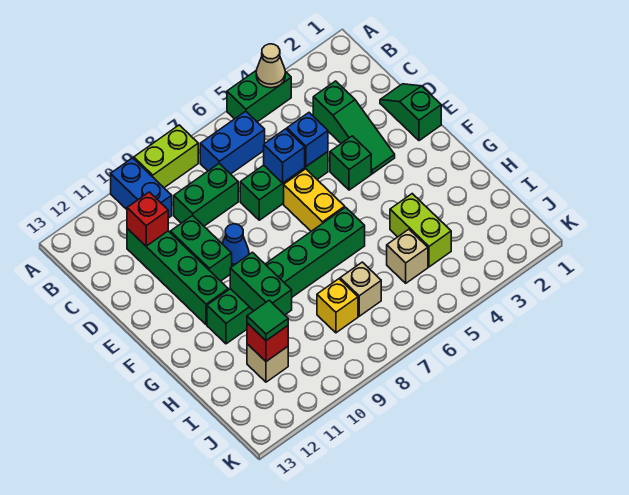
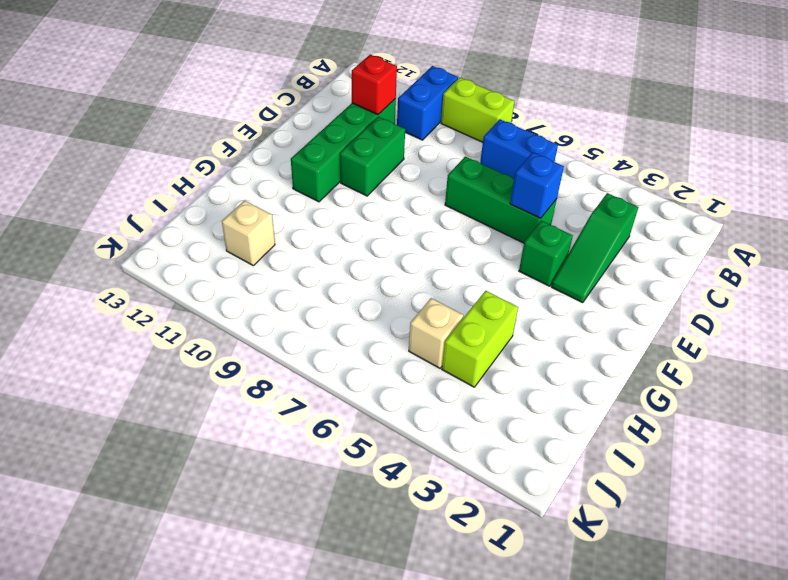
none -> green brick A4:A5 level 1
none -> green brick C8:C9 level 1
none -> green slope D1:E1 level 1 top E

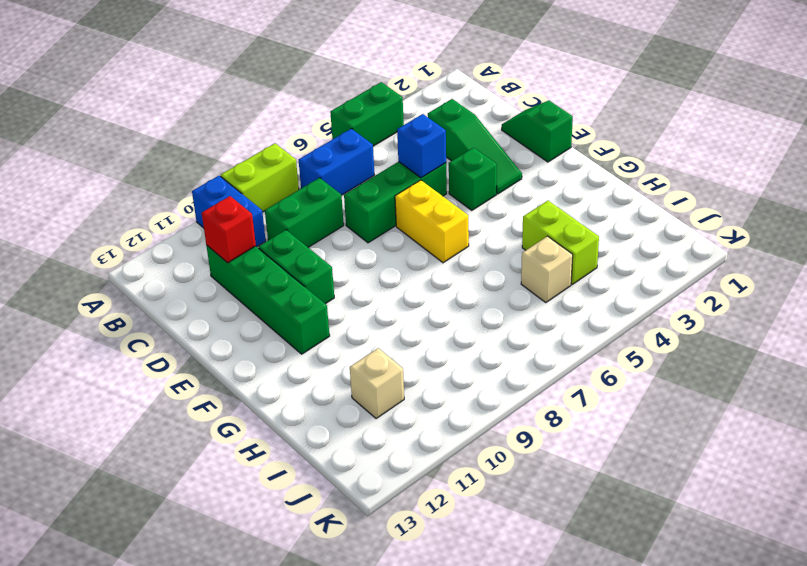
none -> blue cone E9 level 1
none -> green brick G6:G11 level 1
none -> tan brick I7 level 1

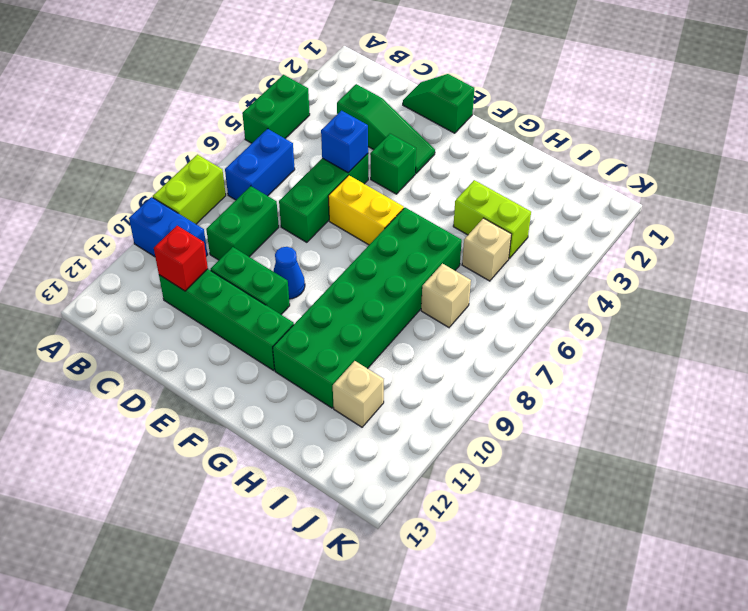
green brick G6:H11 level 1 -> green brick G6:G11 level 1
none -> yellow brick I8 level 1
none -> tan cone A4 level 2
none -> blue brick D6 level 2

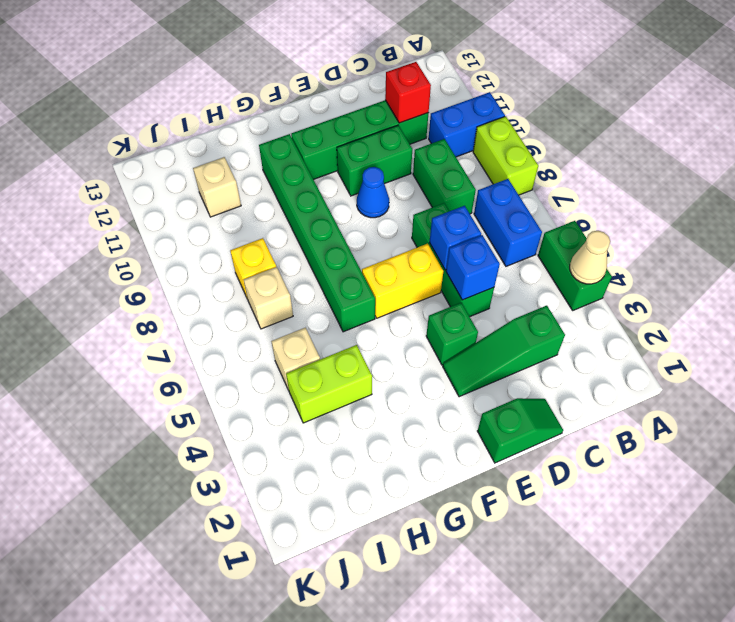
none -> green brick G10:H10 level 2
none -> red brick I11 level 2
none -> green tile I11 level 3

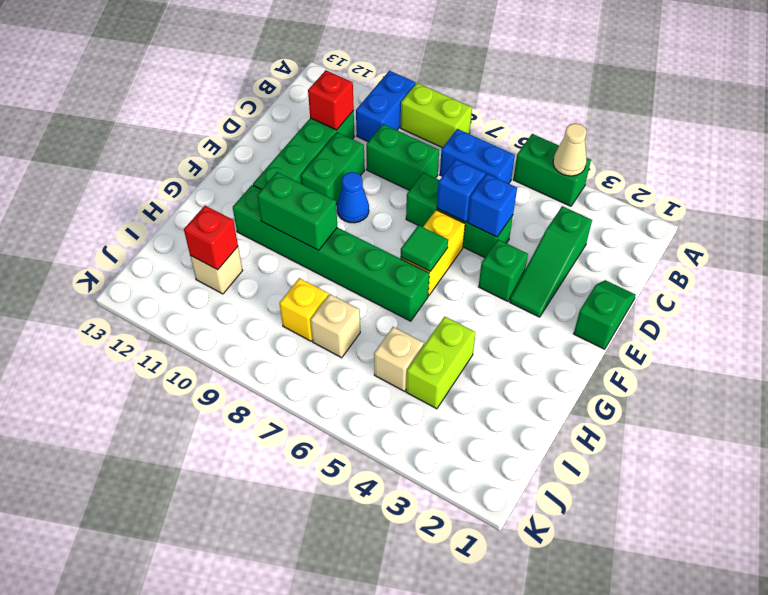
green tile F6 level 2 -> green tile I11 level 3
green brick G9:G10 level 2 -> green brick G10:H10 level 2

